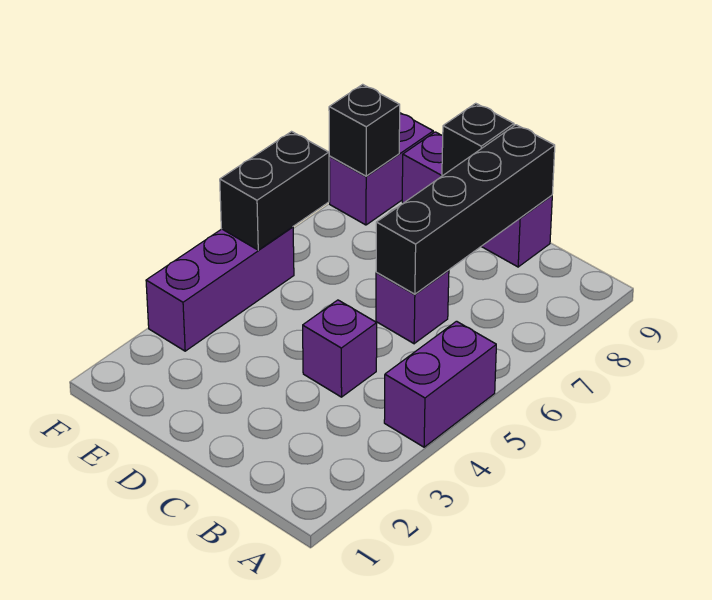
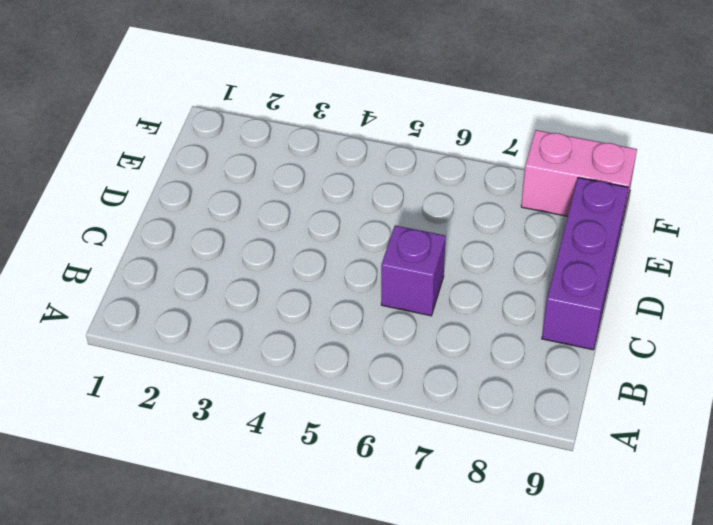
pink brick F8:F9 level 1 -> purple brick F8:F9 level 1
none -> purple brick A4:A5 level 1
none -> purple brick C4 level 1

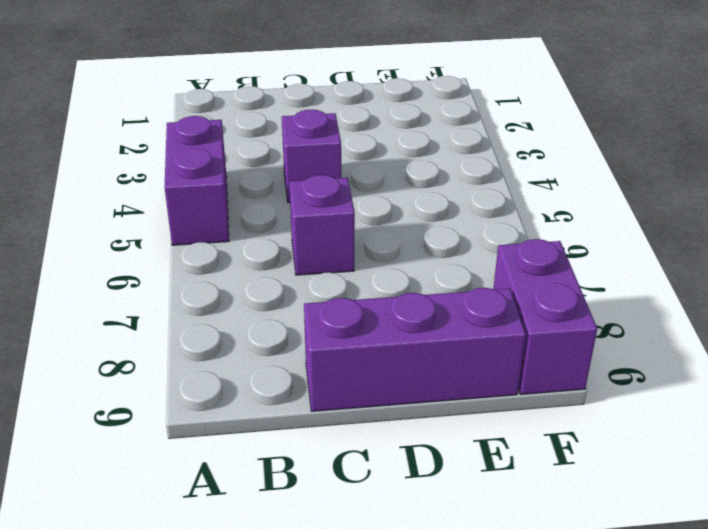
none -> purple brick F3:F5 level 1
none -> black brick C6:C9 level 2

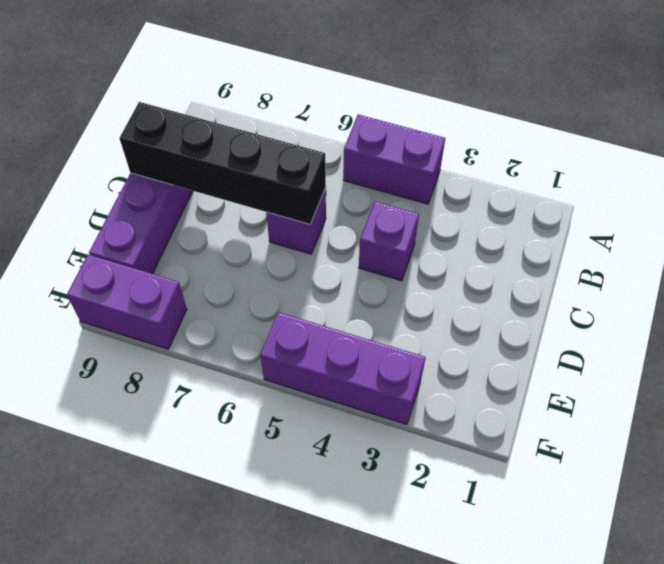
none -> black brick D9 level 2
none -> black brick F5:F6 level 2

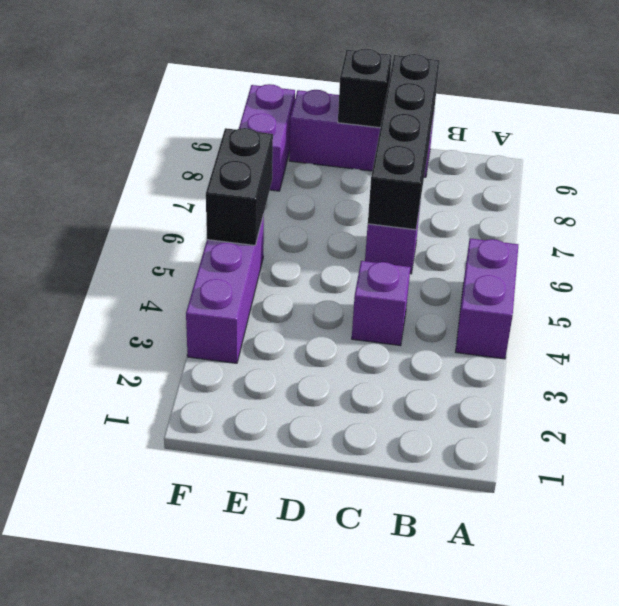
none -> black brick F8 level 2

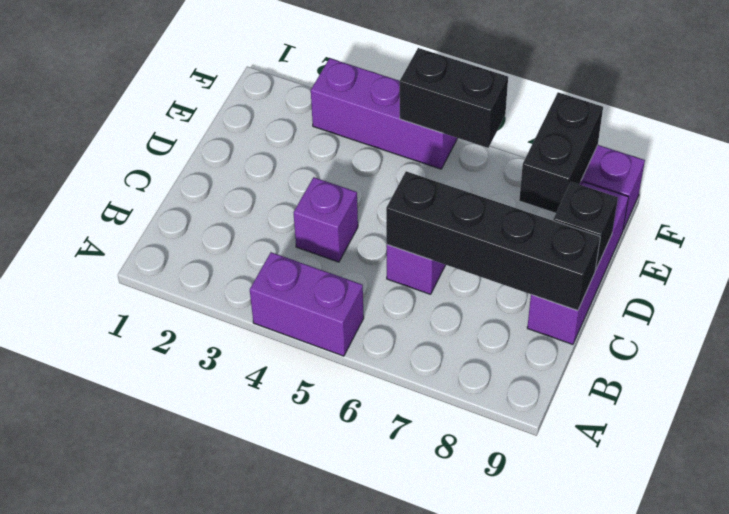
black brick E8:F8 level 2 -> black brick F8 level 2

